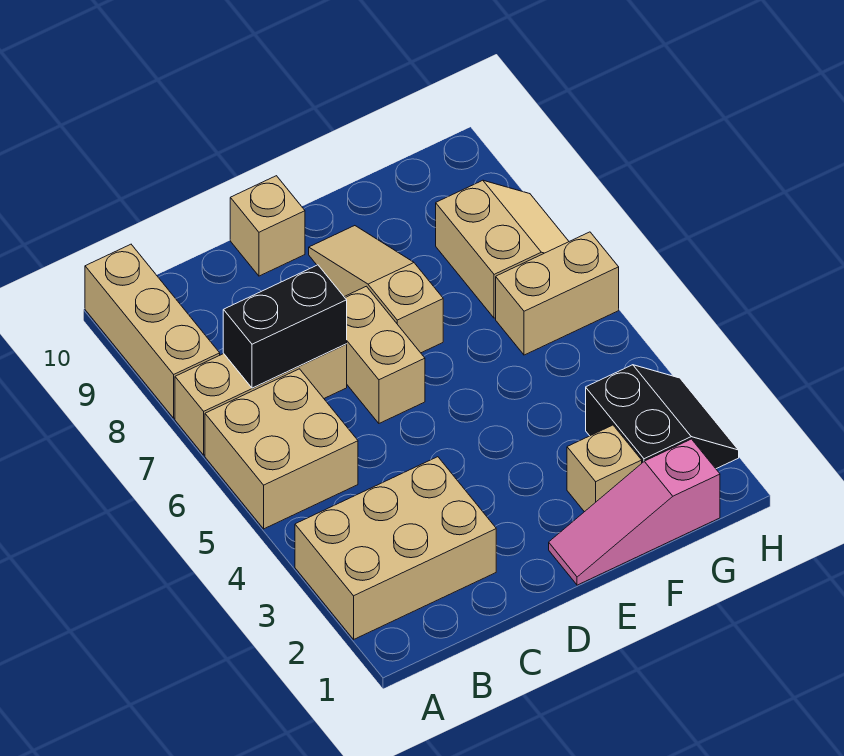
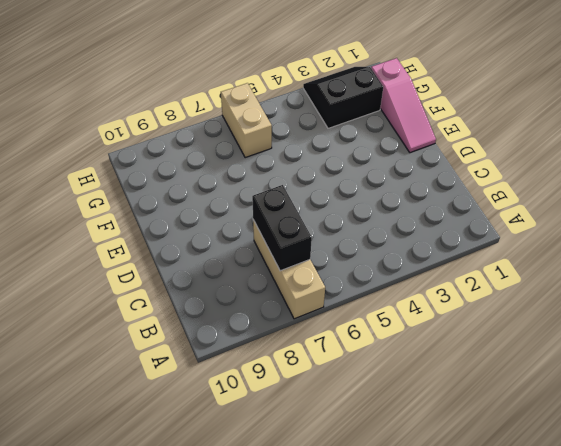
none -> tan brick A2:C3 level 1
none -> tan brick A5:B6 level 1
none -> tan brick A8:A10 level 1

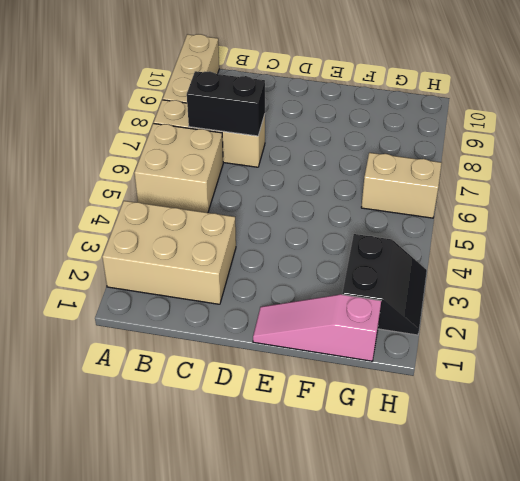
none -> tan brick D6:D7 level 1
none -> tan brick D10 level 1
none -> tan slope E7:E9 level 1 top 7

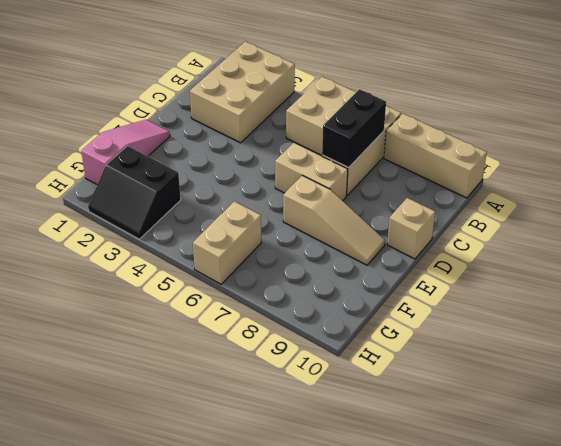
none -> tan brick F2 level 1
none -> tan slope G7:H8 level 1 top G

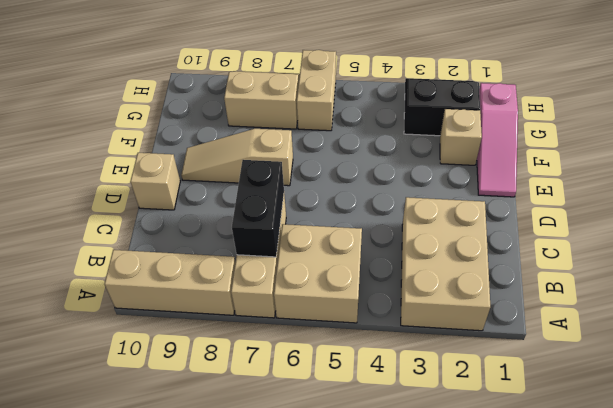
none -> tan brick D6:D7 level 1

